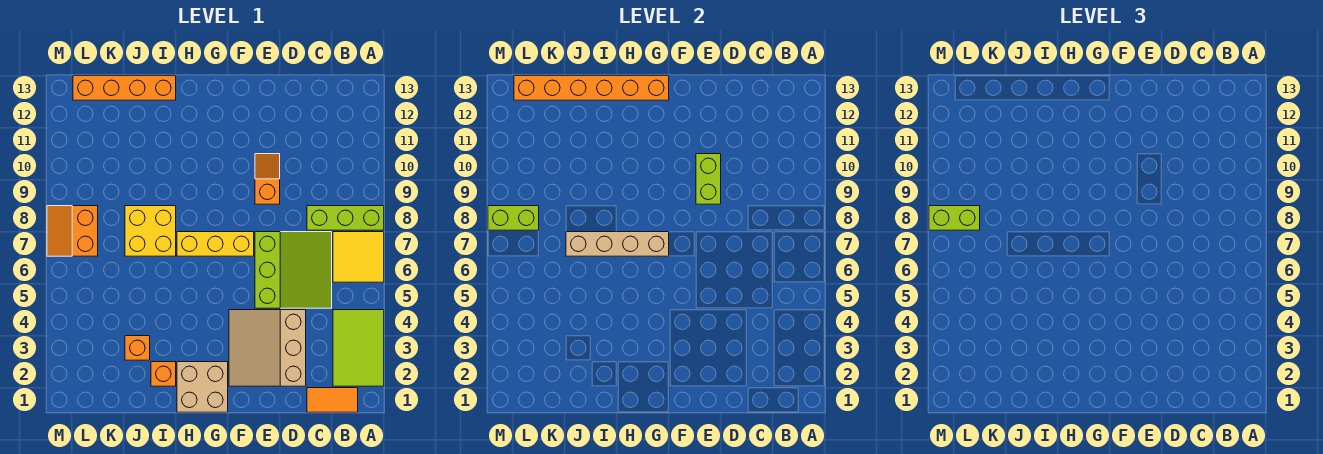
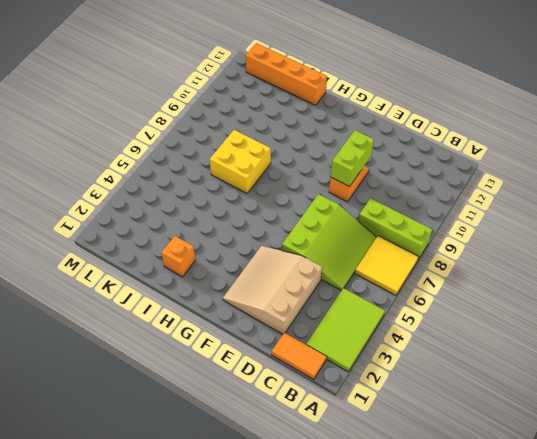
none -> yellow brick F7:H7 level 1
none -> tan brick G1:H2 level 1
none -> orange brick J3 level 1

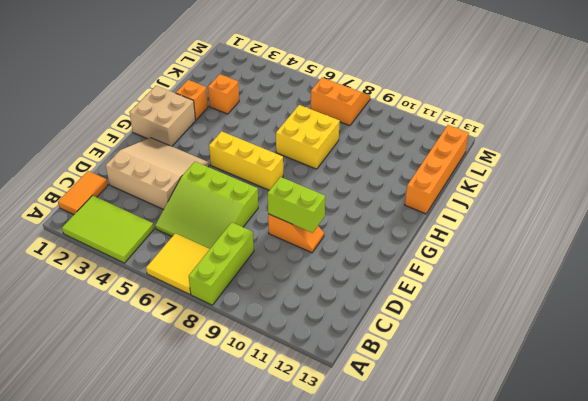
yellow brick G5:G7 level 1 -> yellow brick F7:H7 level 1
none -> tan brick G7:J7 level 2
none -> orange brick G13:L13 level 2
none -> lime brick L8:M8 level 2

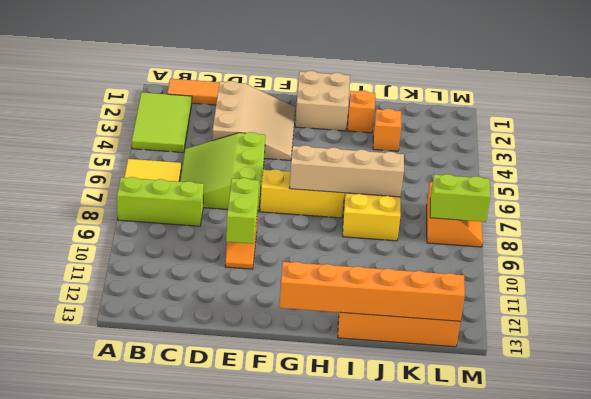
none -> lime brick L8:M8 level 3

